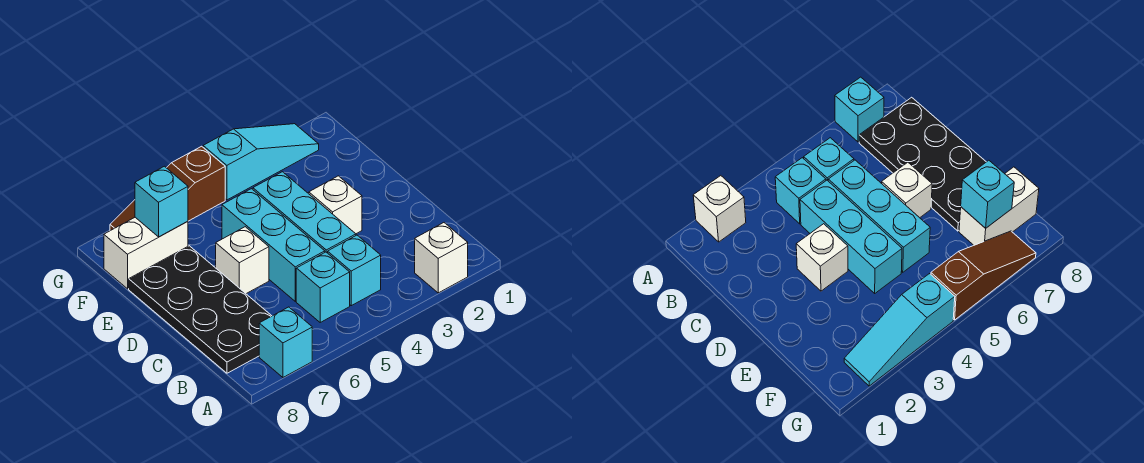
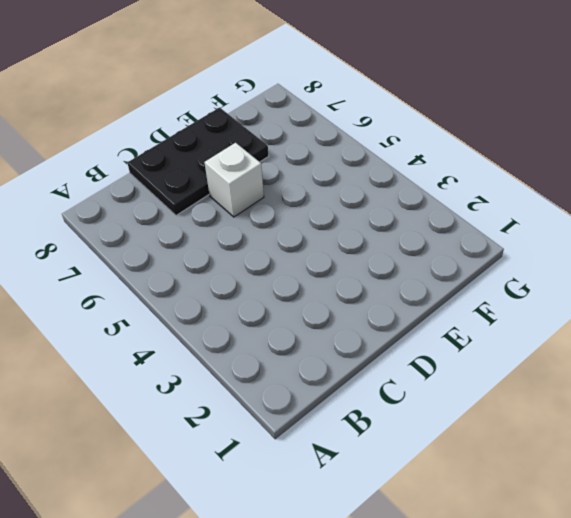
black plate C7:E8 level 1 -> black plate B7:E8 level 1
none -> white brick A2 level 1
none -> cyan brick A7 level 1
none -> cyan brick B4 level 1

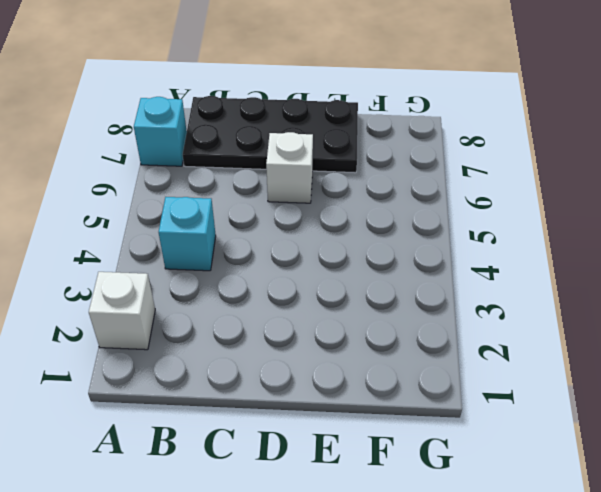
none -> cyan brick B5 level 1
none -> cyan brick C4:E4 level 1
none -> cyan brick C5:E5 level 1

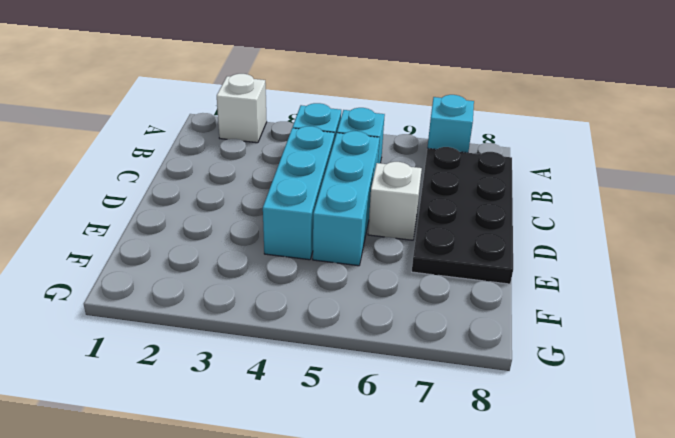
none -> white brick D3 level 1
none -> white brick F7:F8 level 1
none -> cyan slope G2:G4 level 1 top 4

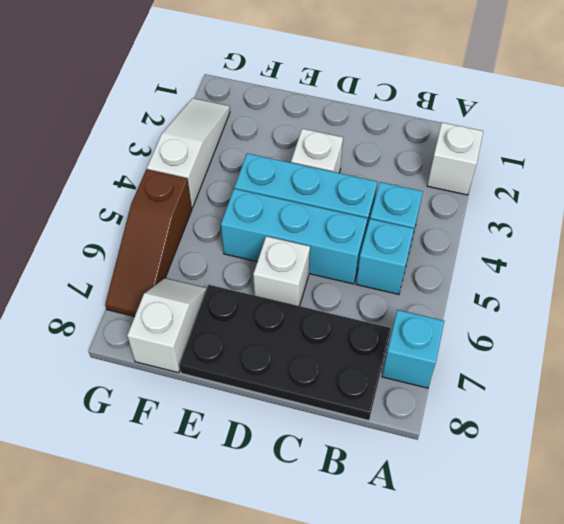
white slope F7:F8 level 1 top 8 -> white brick F7:F8 level 1
white slope G2:G4 level 1 top 4 -> cyan slope G2:G4 level 1 top 4
none -> cyan brick F7 level 2

